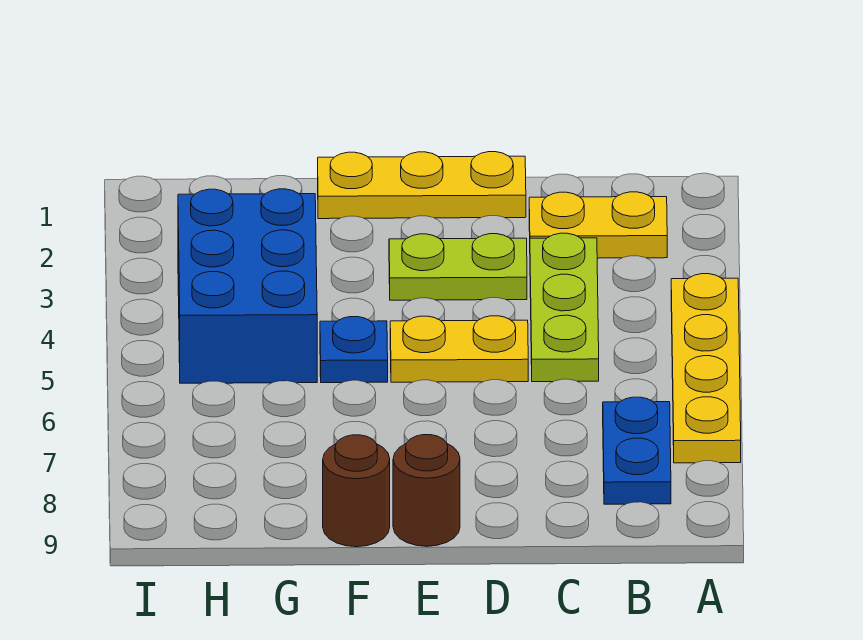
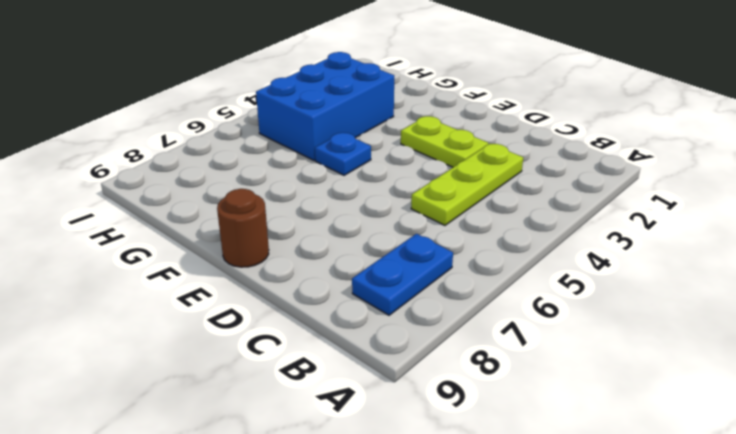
none -> yellow plate A4:A7 level 1
none -> yellow plate B2:C2 level 1

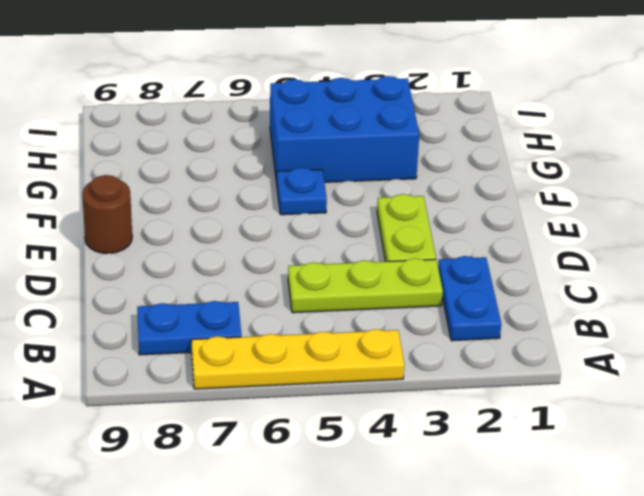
blue plate B2:C2 level 1 -> yellow plate B2:C2 level 1
none -> yellow plate D1:F1 level 1
none -> yellow plate D5:E5 level 1

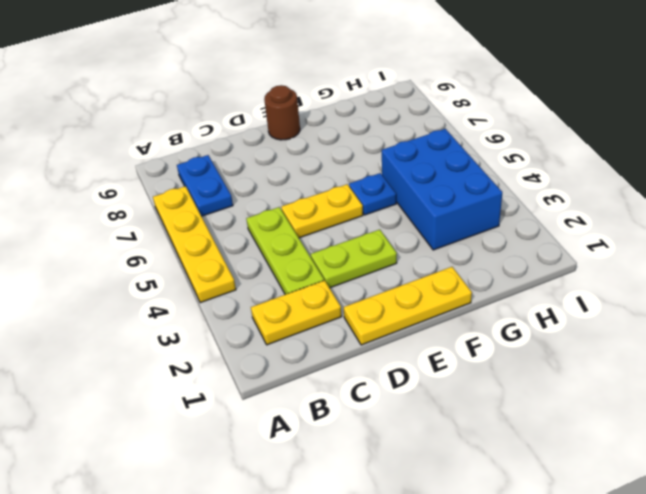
none -> brown round brick F9 level 1

